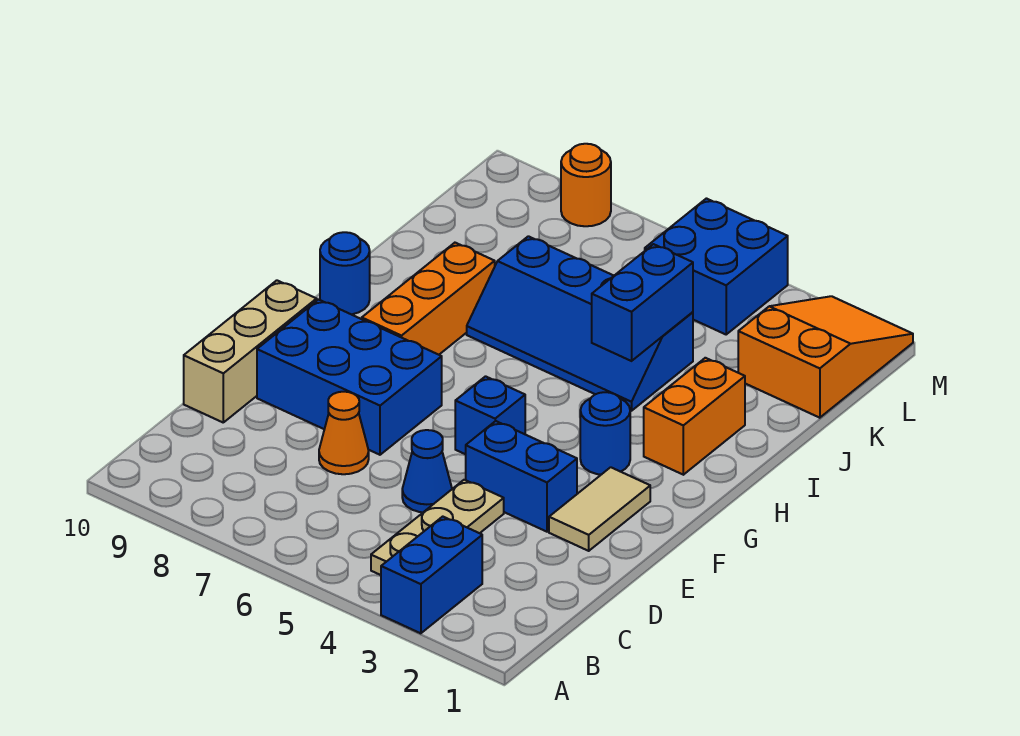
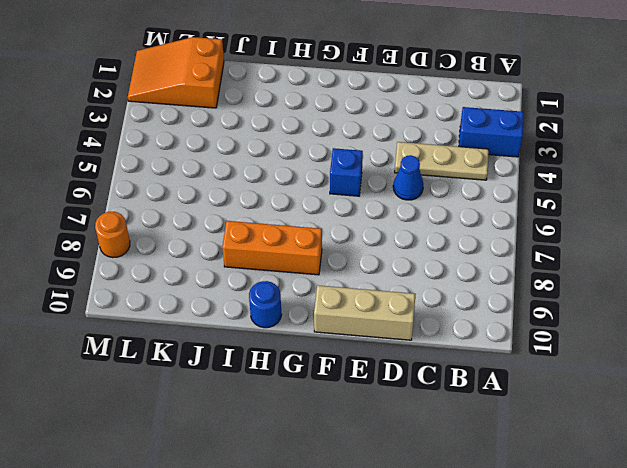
none -> orange cone D7 level 1
none -> tan tile E2:F2 level 1
none -> blue brick E3:E4 level 1

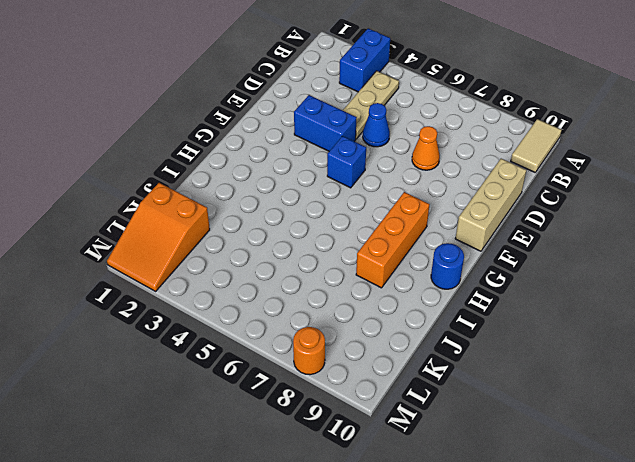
tan tile A10:B10 level 1 -> tan tile E2:F2 level 1
none -> blue brick E7:F9 level 1
none -> blue round brick G3 level 1
none -> orange brick H2:I2 level 1

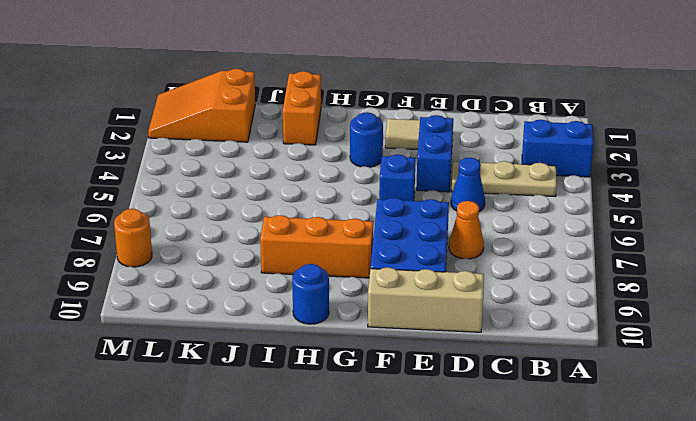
orange brick I1:I2 level 1 -> orange brick H2:I2 level 1
none -> blue slope I4:J7 level 1 top J
none -> blue brick L4:M5 level 1
none -> blue brick I4:J4 level 2

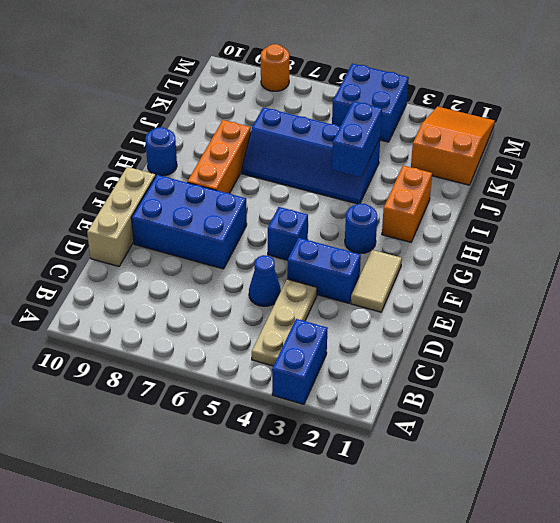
none -> orange cone D7 level 1

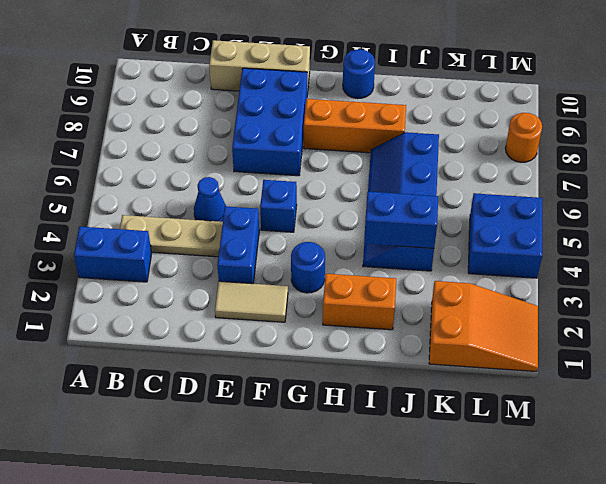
none -> orange cone D7 level 1

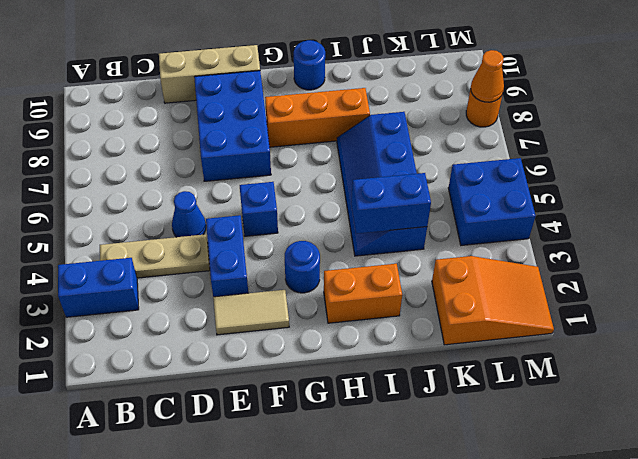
orange cone M8 level 2 -> orange cone D7 level 1

